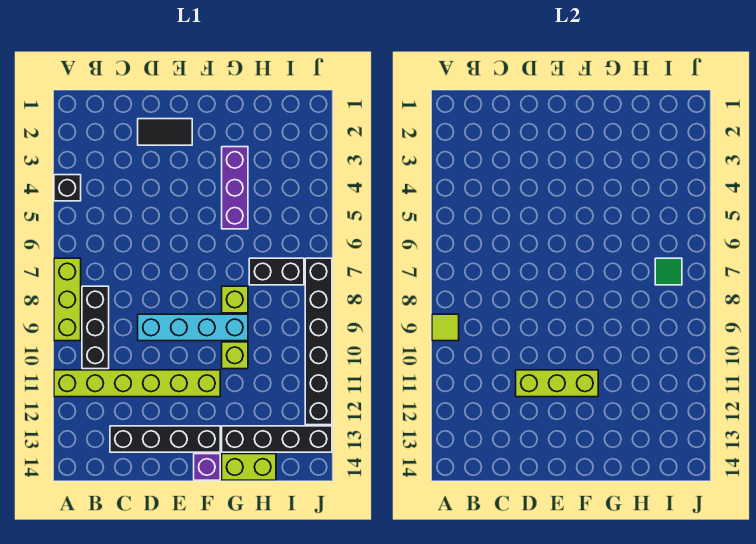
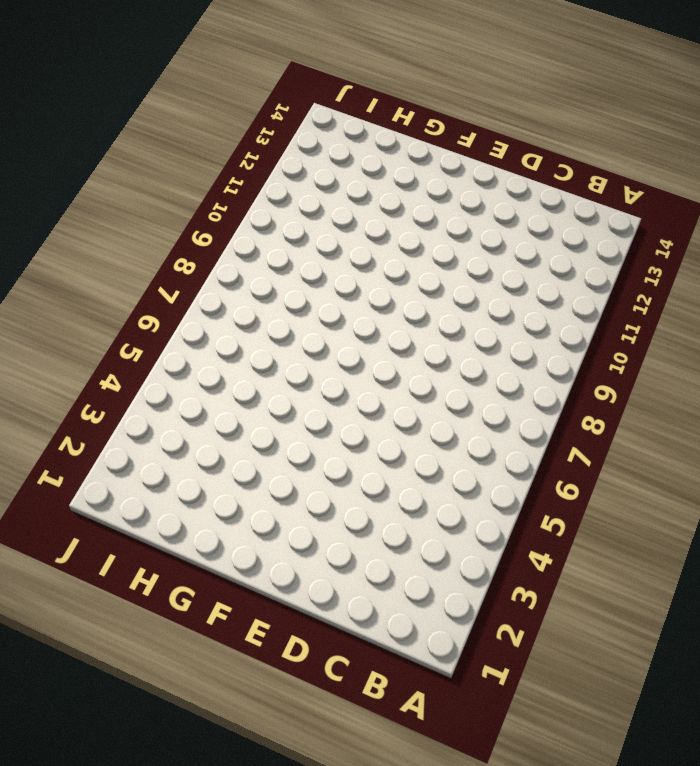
none -> black brick A4 level 1
none -> lime brick A7:A9 level 1
none -> lime brick A11:F11 level 1

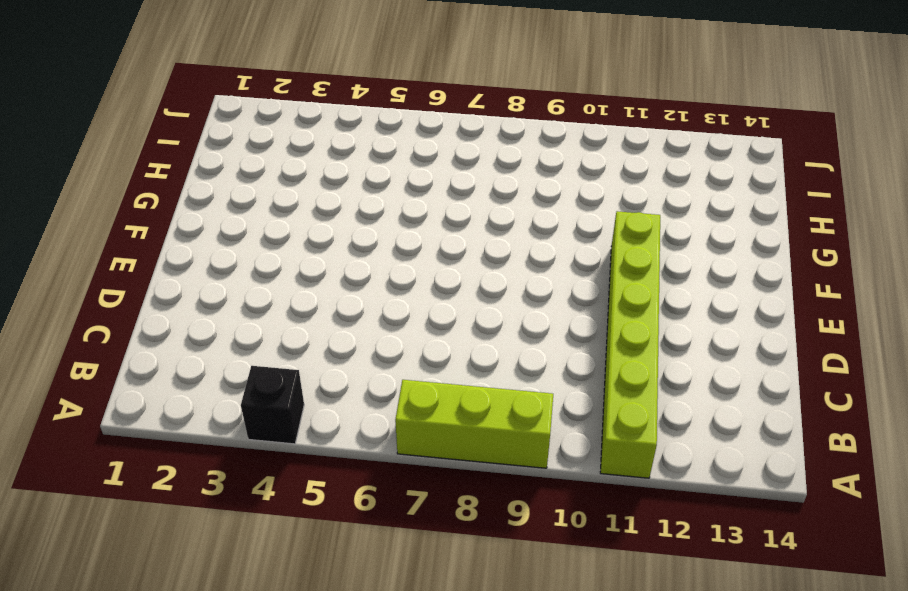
none -> black brick B8:B10 level 1
none -> black brick C13:F13 level 1
none -> black tile D2:E2 level 1

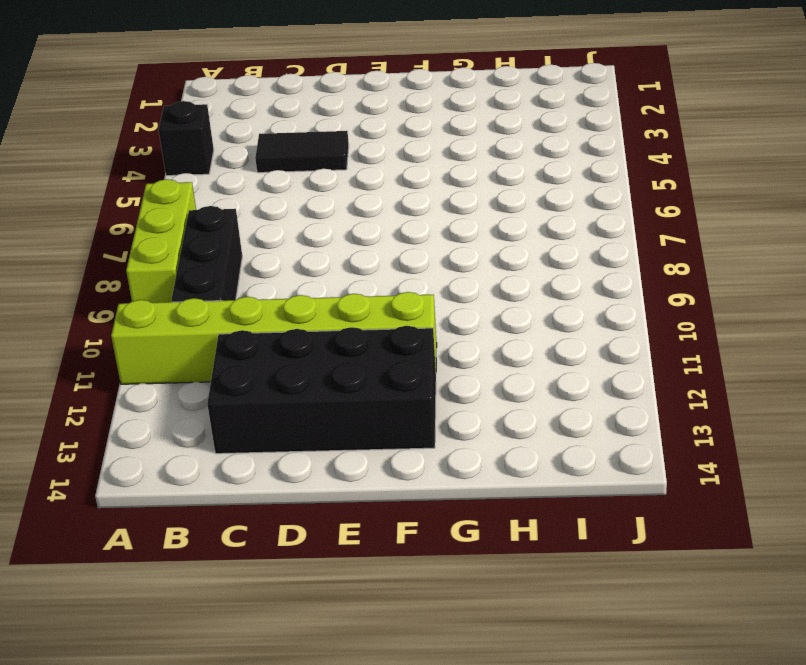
black tile C4:D4 level 1 -> black tile D2:E2 level 1
black brick C12:F13 level 1 -> black brick C13:F13 level 1
none -> cyan brick D9:G9 level 1
none -> purple brick F14 level 1
none -> purple brick G3:G5 level 1

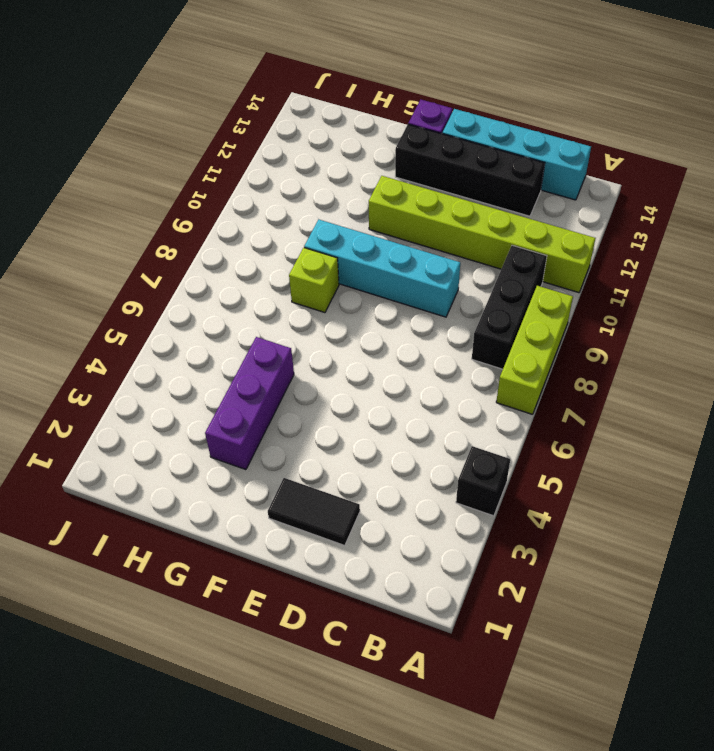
cyan brick B14:E14 level 1 -> none
none -> lime brick G10 level 1
none -> black brick G13:J13 level 1
none -> lime brick G14:H14 level 1

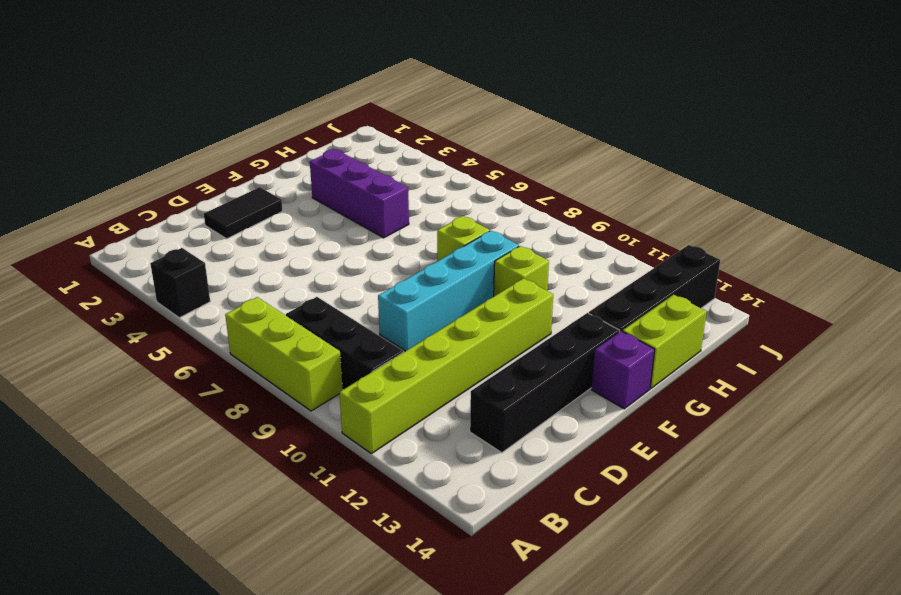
none -> black brick H7:I7 level 1
none -> black brick J7:J12 level 1
none -> lime tile A9 level 2

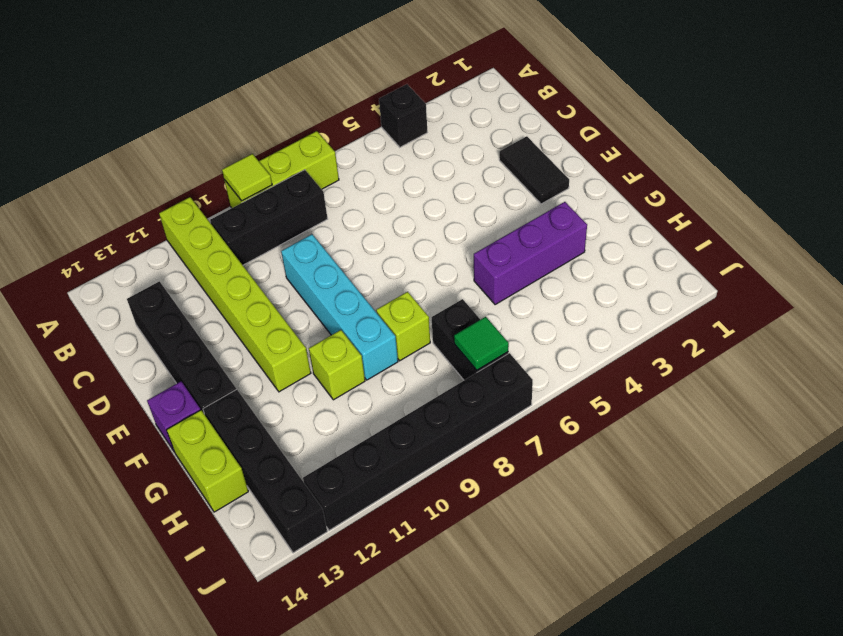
none -> lime brick D11:F11 level 2

